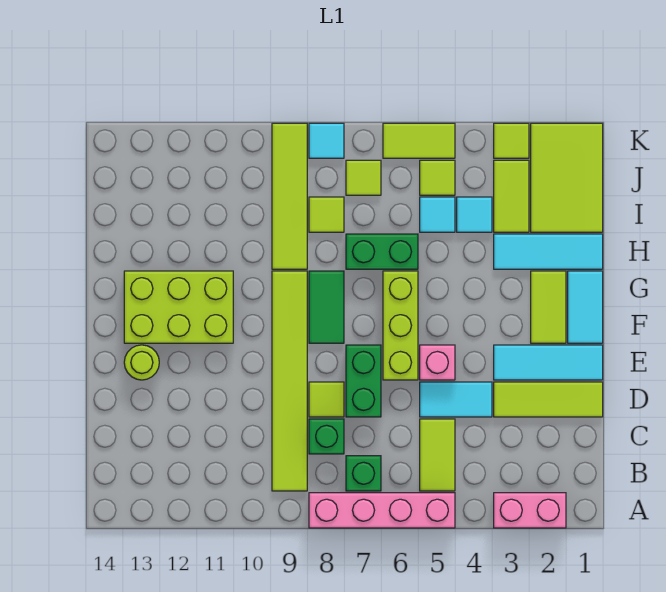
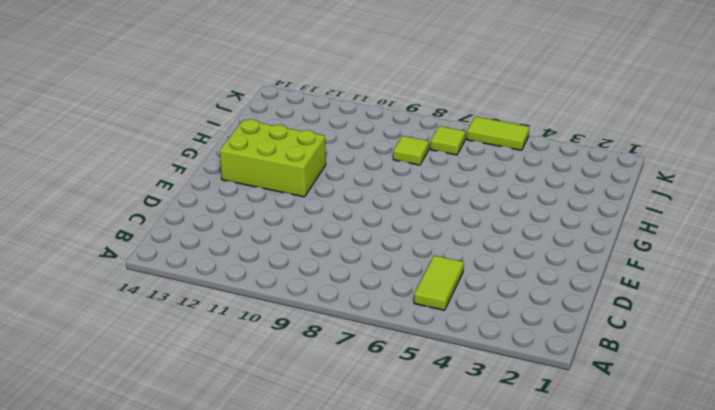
none -> pink brick A2:A3 level 1
none -> pink brick A5:A8 level 1
none -> green brick B7 level 1
none -> lime tile B9:G9 level 1

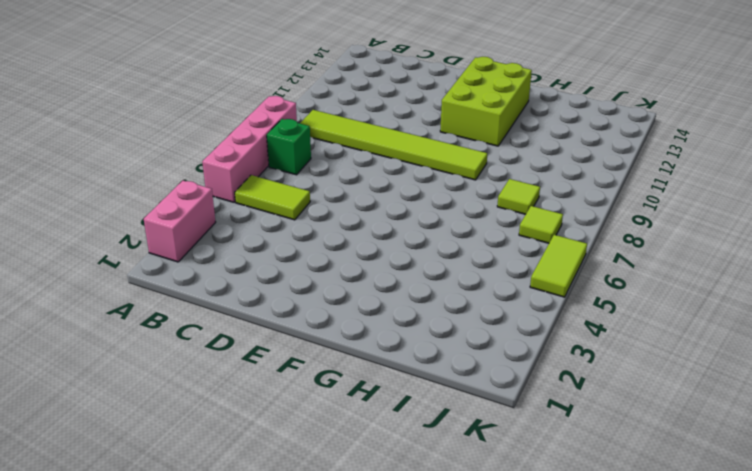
none -> green brick C8 level 1
none -> lime tile D1:D3 level 1
none -> cyan tile D4:D5 level 1
none -> green brick D7:E7 level 1

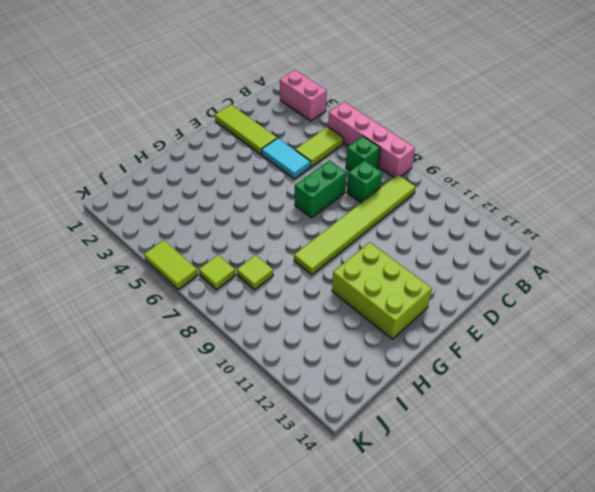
none -> lime tile D8 level 1
none -> cyan tile E1:E3 level 1
none -> pink brick E5 level 1
none -> lime brick E6:G6 level 1

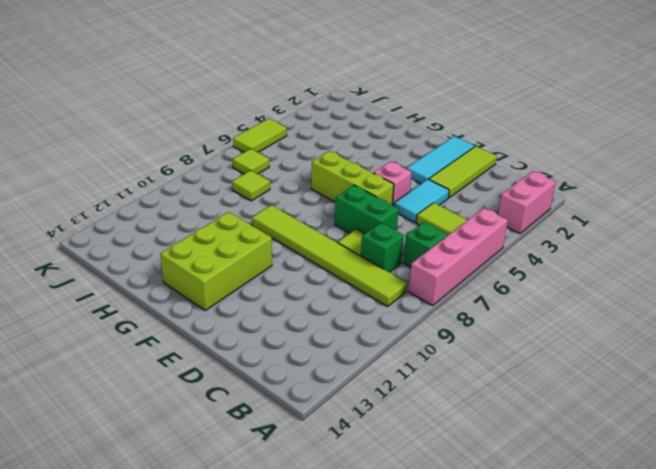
none -> lime round brick E13 level 1
none -> cyan tile F1:G1 level 1
none -> lime tile F2:G2 level 1
none -> green tile F8:G8 level 1

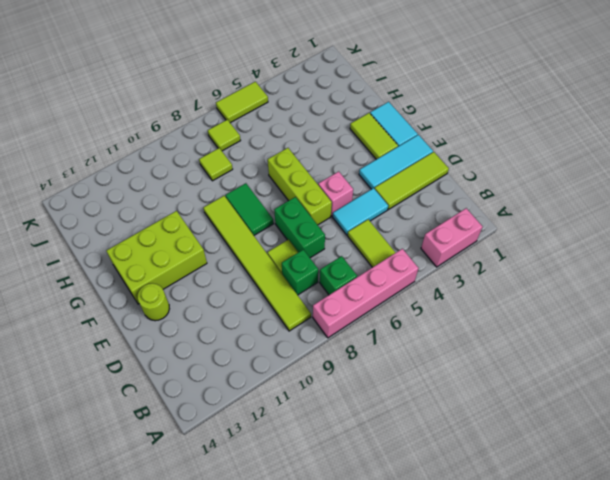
none -> cyan tile H1:H3 level 1
none -> green brick H6:H7 level 1
none -> lime tile H9:K9 level 1
none -> lime tile I1:K2 level 1

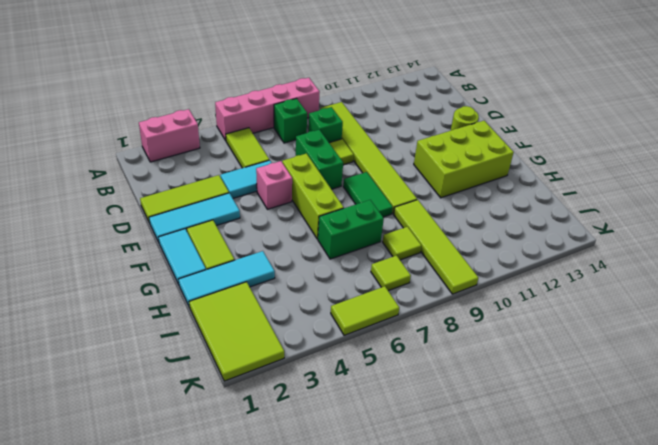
none -> lime tile I3:J3 level 1
none -> cyan tile I4 level 1
none -> cyan tile I5 level 1
none -> lime tile J5 level 1

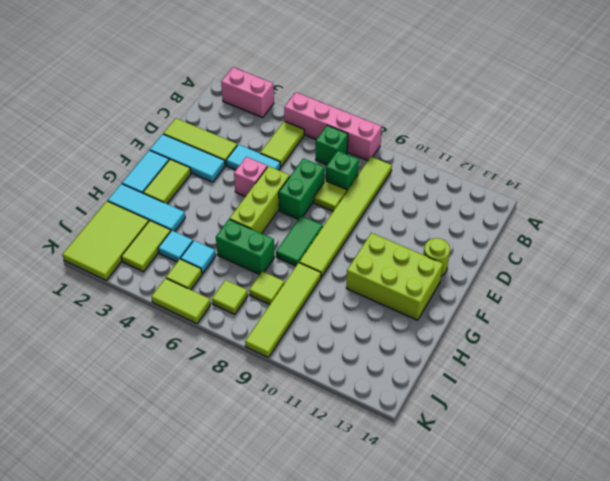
none -> lime tile K3 level 1
none -> cyan tile K8 level 1

